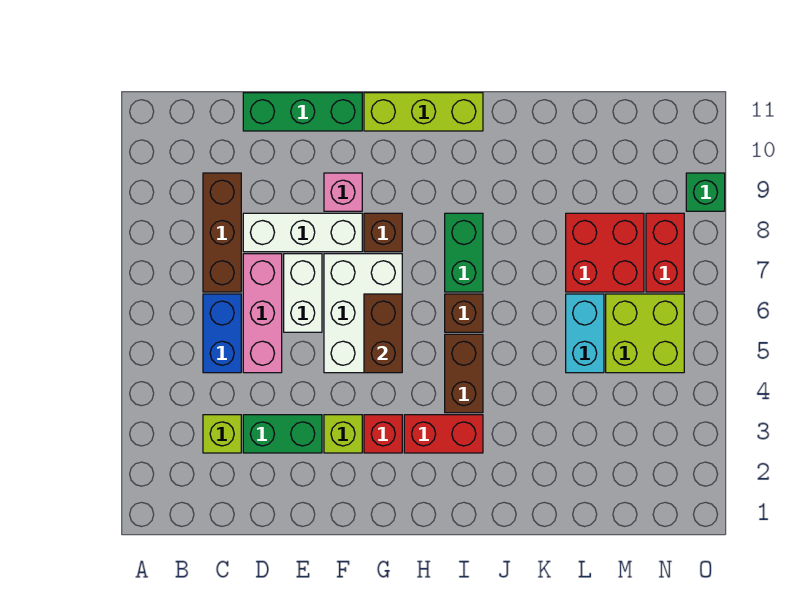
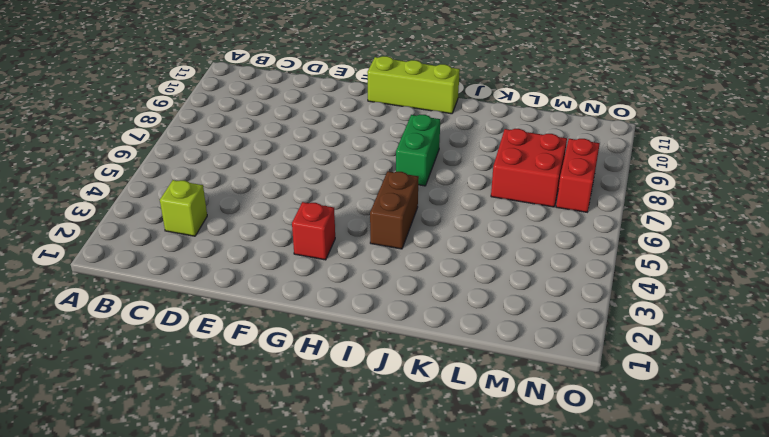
none -> blue brick C5:C6 level 1
none -> brown brick C7:C9 level 1
none -> green brick D3:E3 level 1

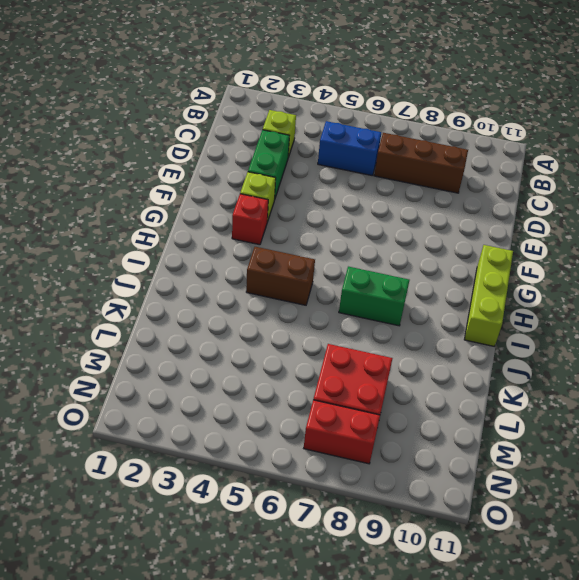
none -> pink brick D5:D7 level 1
none -> white brick D8:F8 level 1
none -> green brick D11:F11 level 1

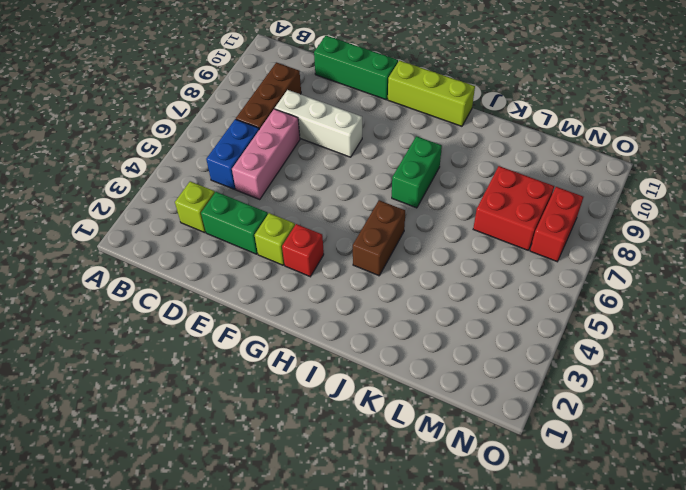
none -> white brick E6:E7 level 1
none -> white brick F5:G7 level 1
none -> pink brick F9 level 1

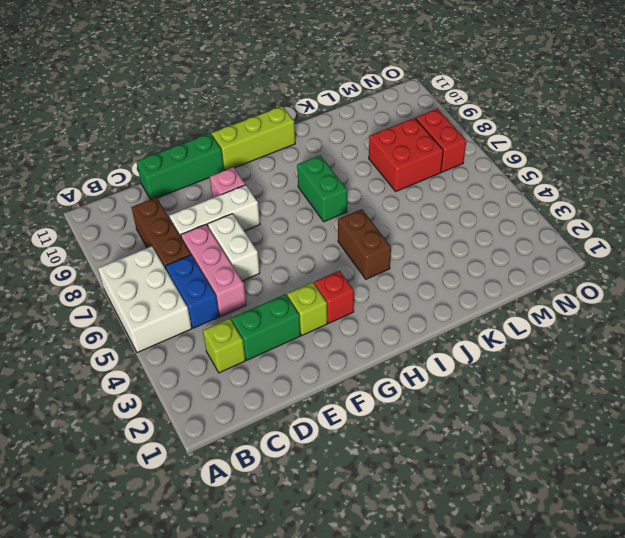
white brick A5:B7 level 1 -> white brick F5:G7 level 1
none -> brown brick G8 level 1
none -> red brick H3:I3 level 1
none -> brown brick I6 level 1

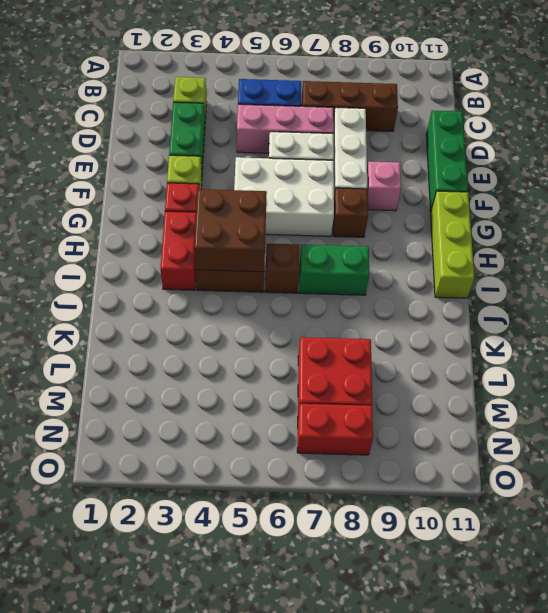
brown brick H4:I5 level 2 -> none
none -> cyan brick L5:L6 level 1
none -> lime brick M5:N6 level 1
none -> green brick O9 level 1

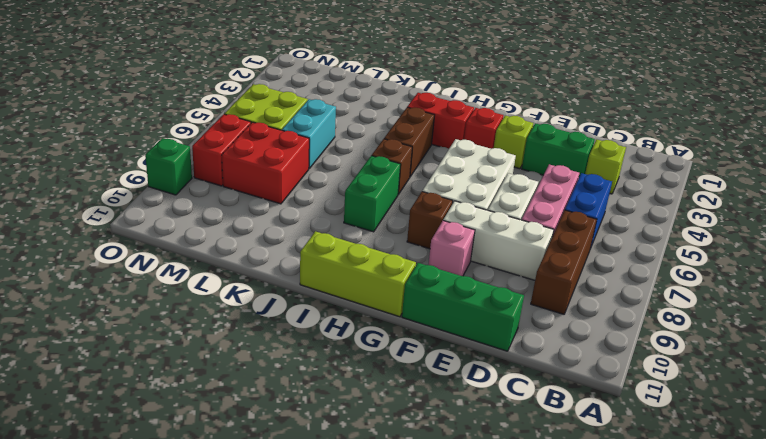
none -> brown brick G5:G6 level 2

